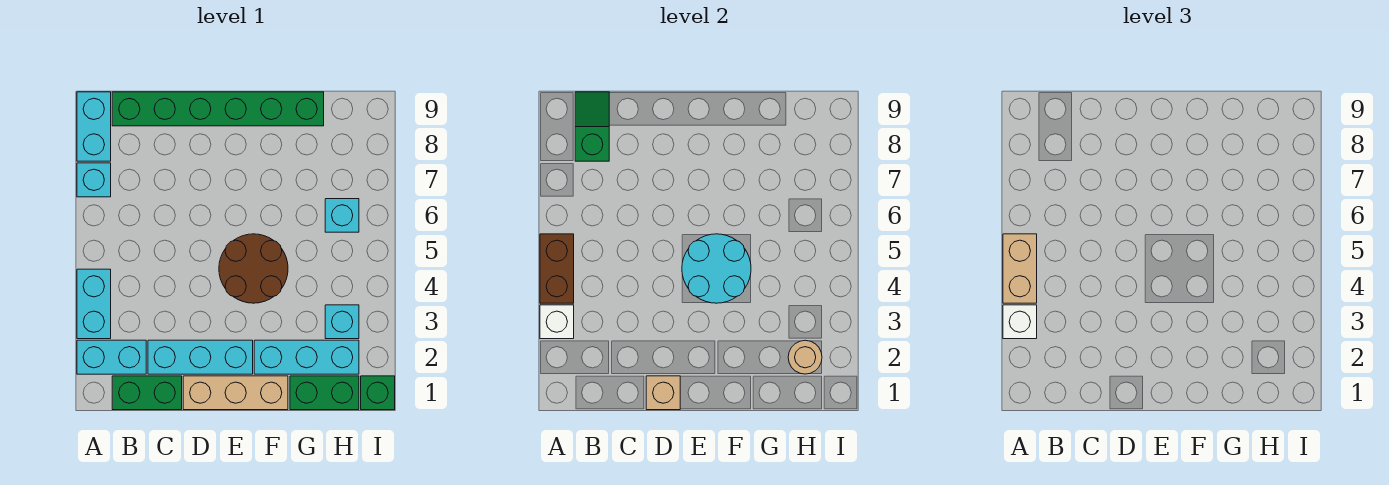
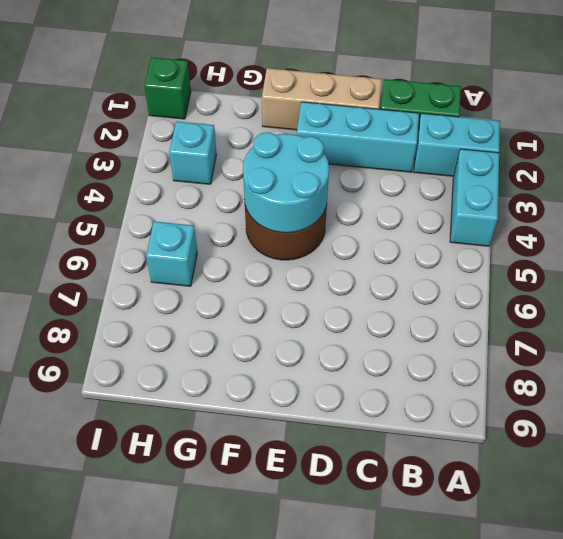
none -> cyan brick A7 level 1
none -> cyan brick A8:A9 level 1
none -> green brick B9:G9 level 1

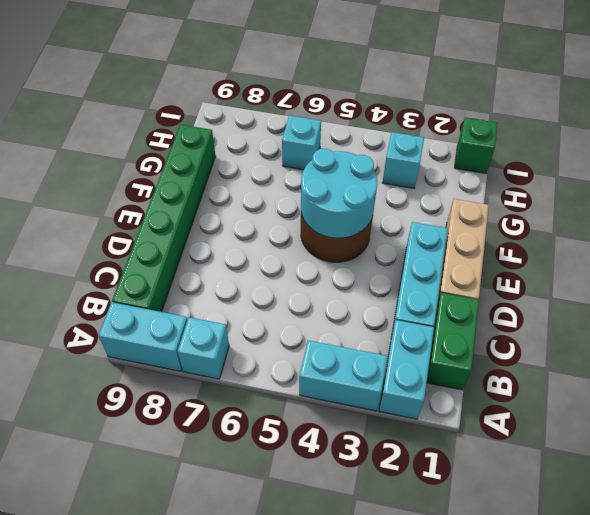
none -> cyan brick F2:H2 level 1
none -> green brick G1:H1 level 1
none -> white brick A3 level 2

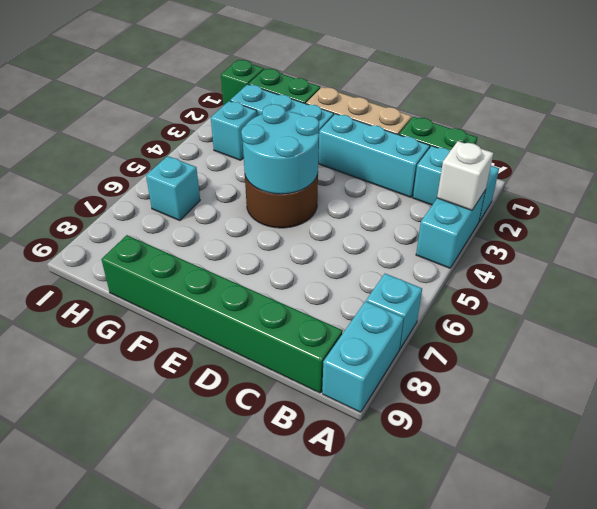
none -> brown brick A4:A5 level 2
none -> green slope B8:B9 level 2 top 8
none -> tan brick D1 level 2

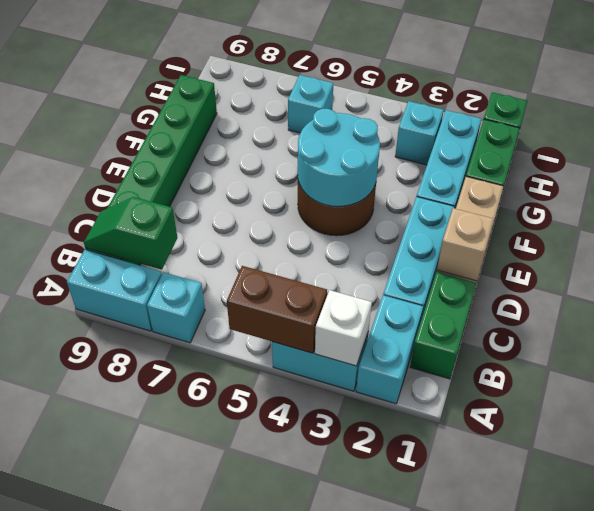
none -> tan round brick H2 level 2
none -> white brick A3 level 3
none -> tan brick A4:A5 level 3

